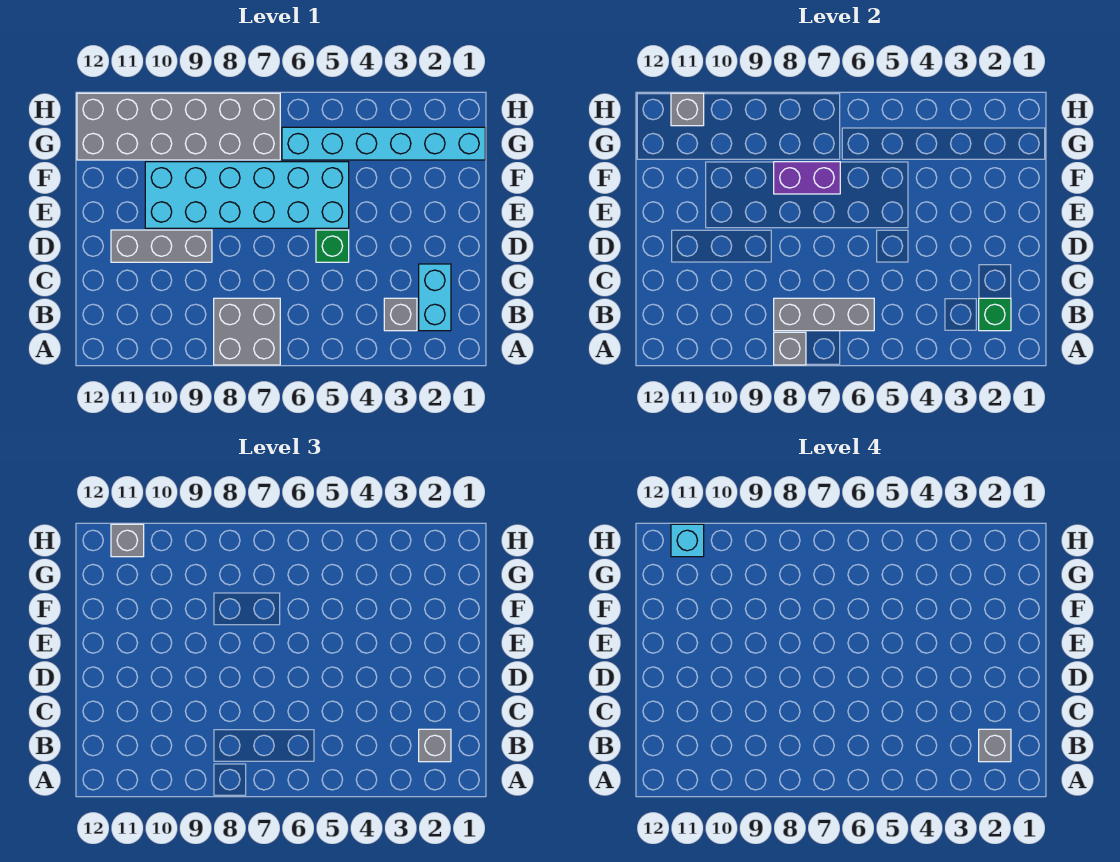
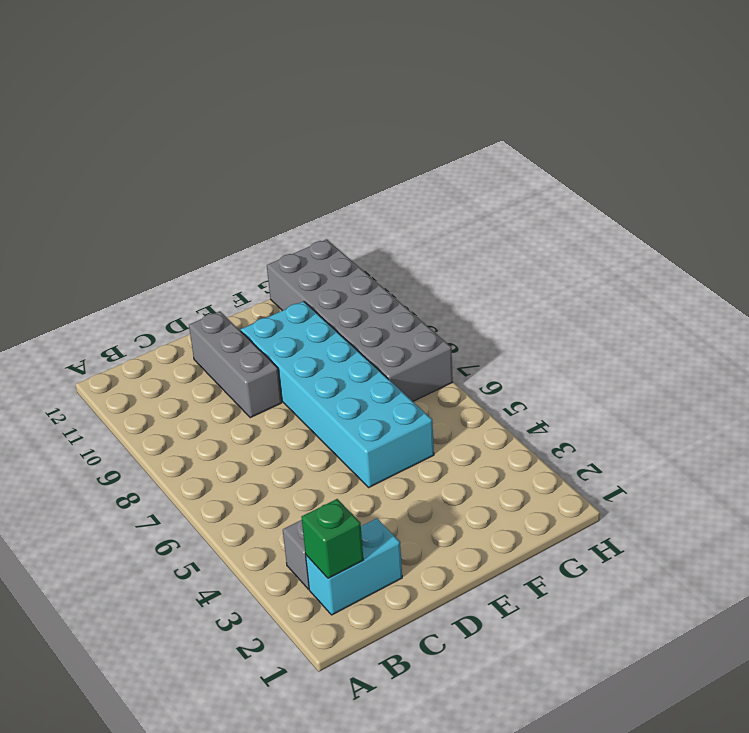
none -> grey brick A7:B8 level 1
none -> green brick D5 level 1
none -> cyan brick G1:G6 level 1

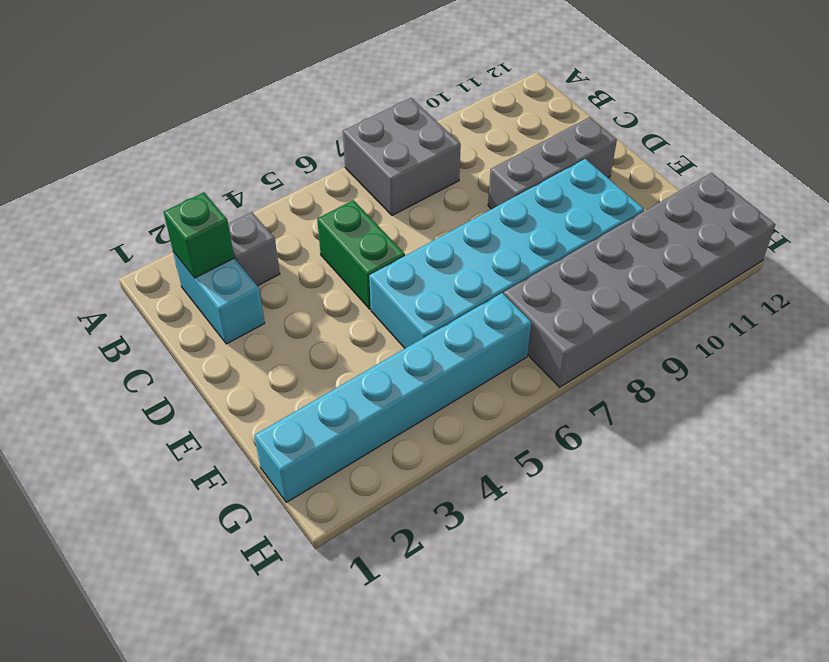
green brick C5:D5 level 1 -> green brick D5 level 1
none -> grey brick A8 level 2
none -> grey brick B6:B8 level 2
none -> purple brick F7:F8 level 2

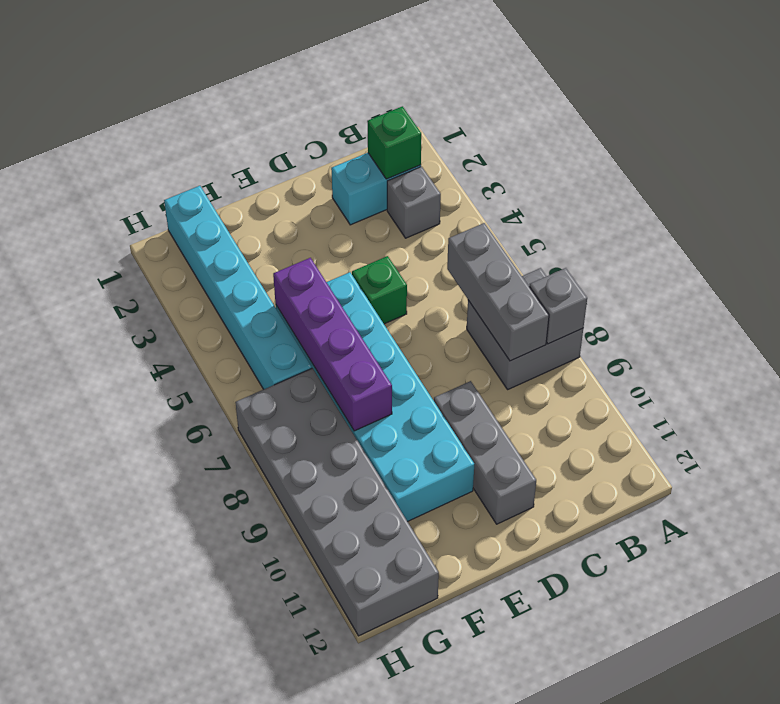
purple brick F5:F8 level 2 -> purple brick F7:F8 level 2
none -> grey brick H11 level 2
none -> grey brick B2 level 3
none -> grey brick H11 level 3

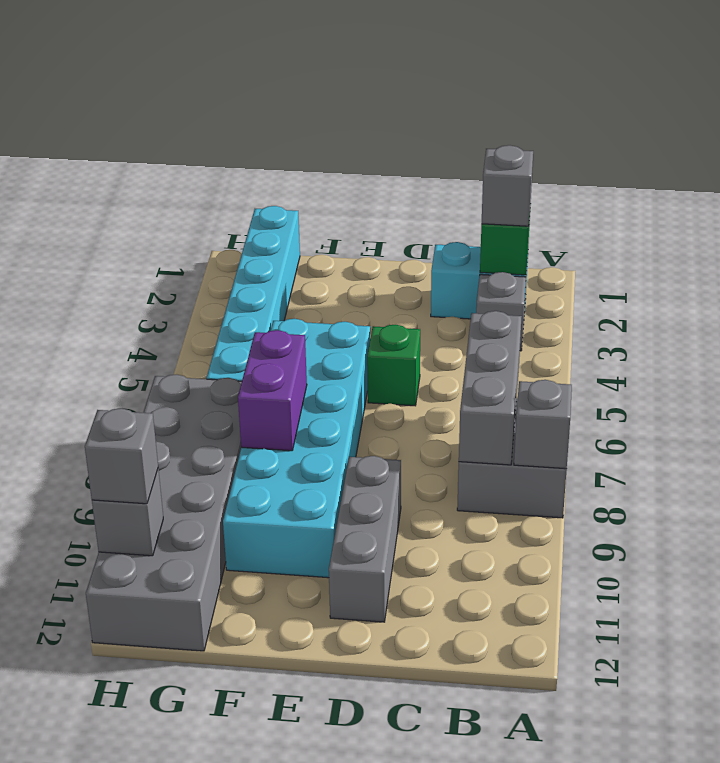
none -> grey brick B2 level 4
none -> cyan brick H11 level 4

